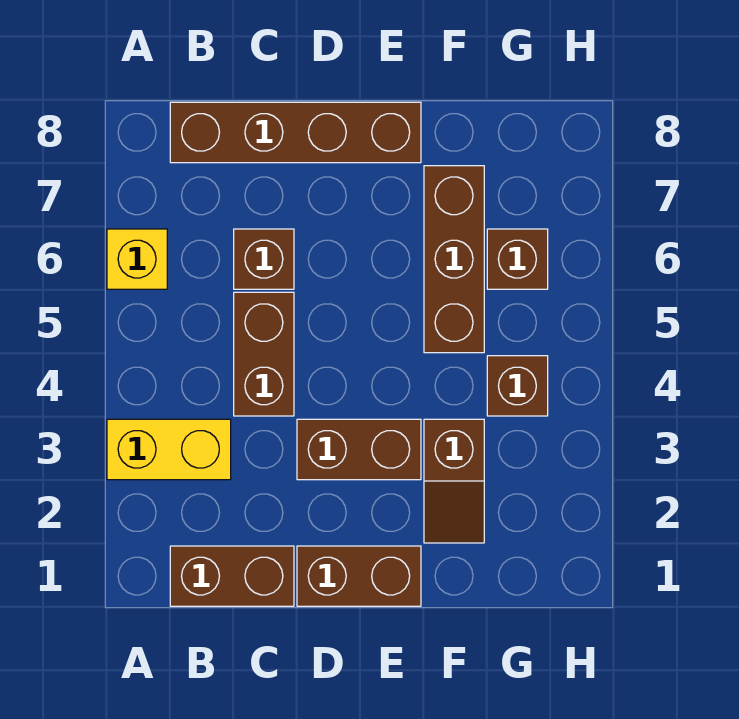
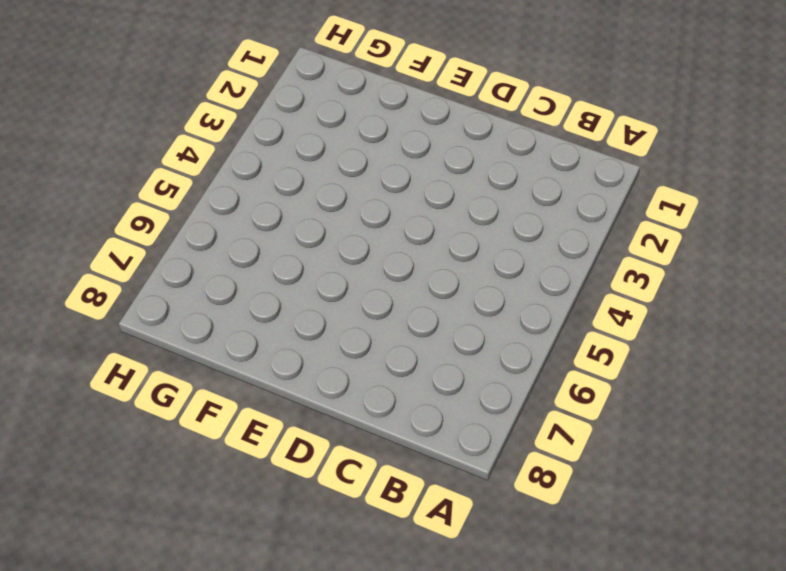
none -> yellow brick A3:B3 level 1
none -> yellow brick A6 level 1
none -> brown brick B1:C1 level 1

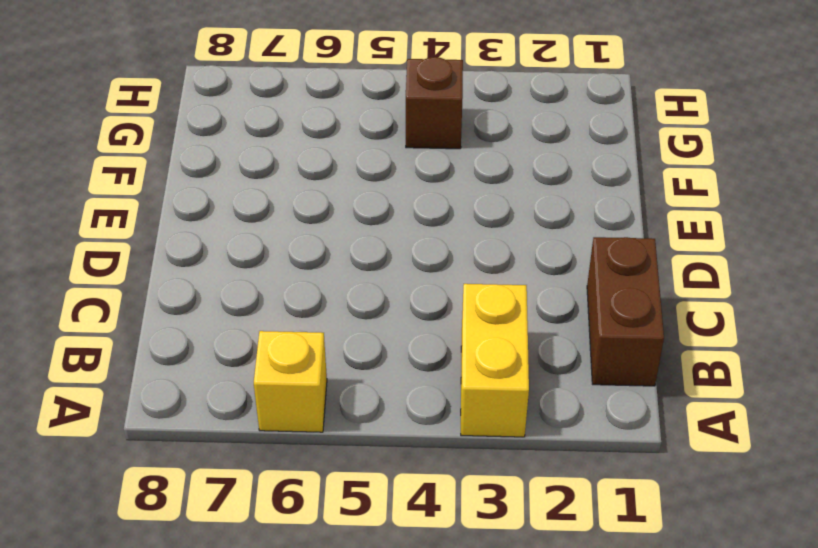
none -> brown brick B8:E8 level 1
none -> brown brick C4:C5 level 1
none -> brown brick C6 level 1

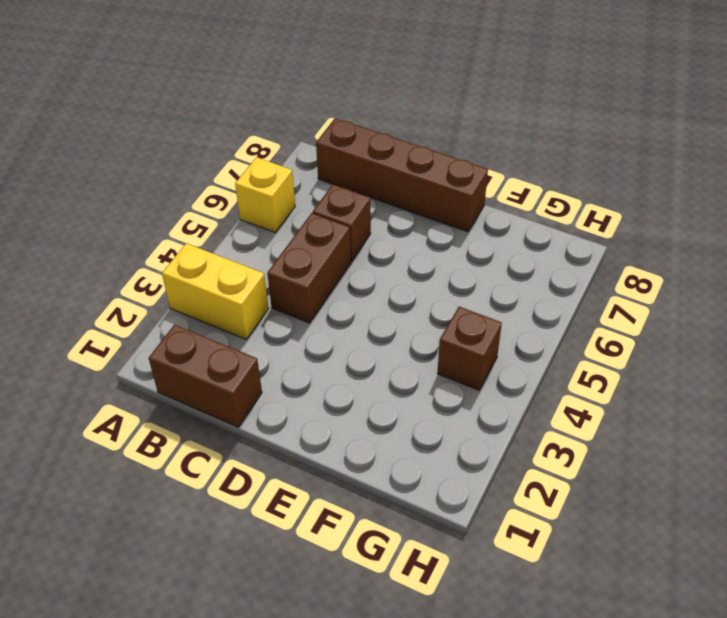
none -> brown brick D1:E1 level 1
none -> brown brick D3:E3 level 1
none -> brown slope F2:F3 level 1 top 3

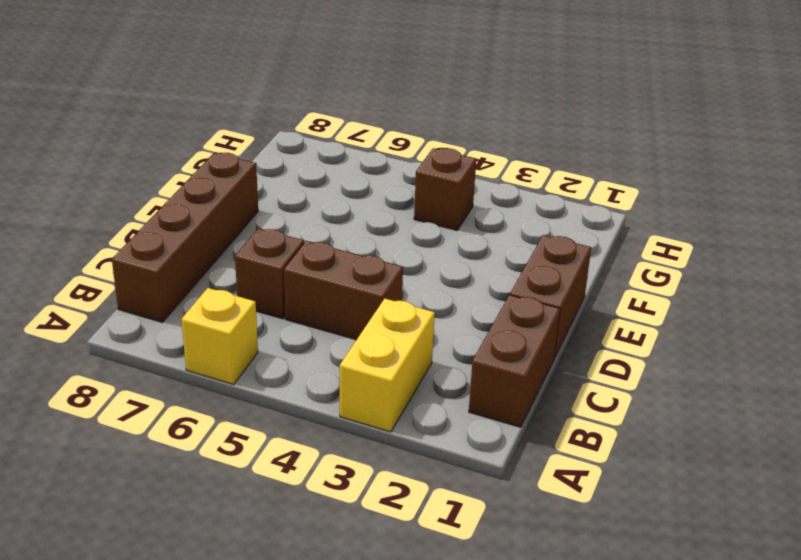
none -> brown brick D3:E3 level 1
none -> brown slope F2:F3 level 1 top 3
none -> brown brick F5:F7 level 1

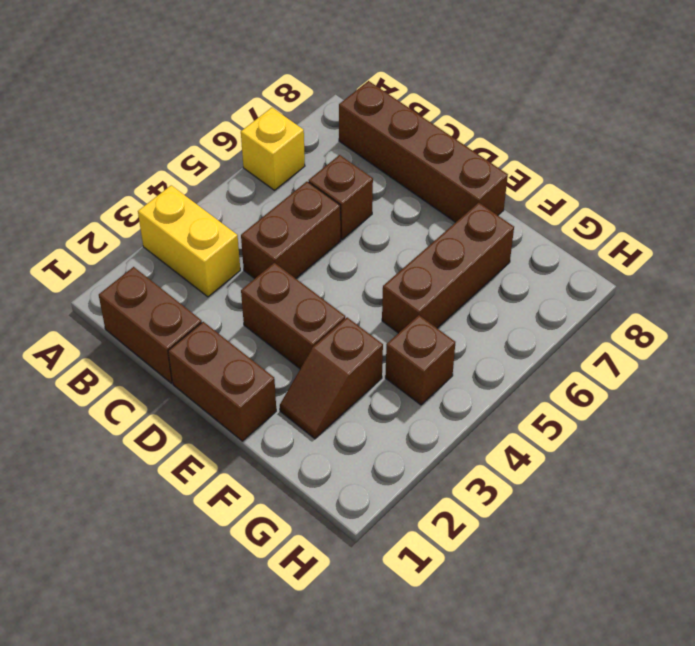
none -> brown brick G6 level 1

